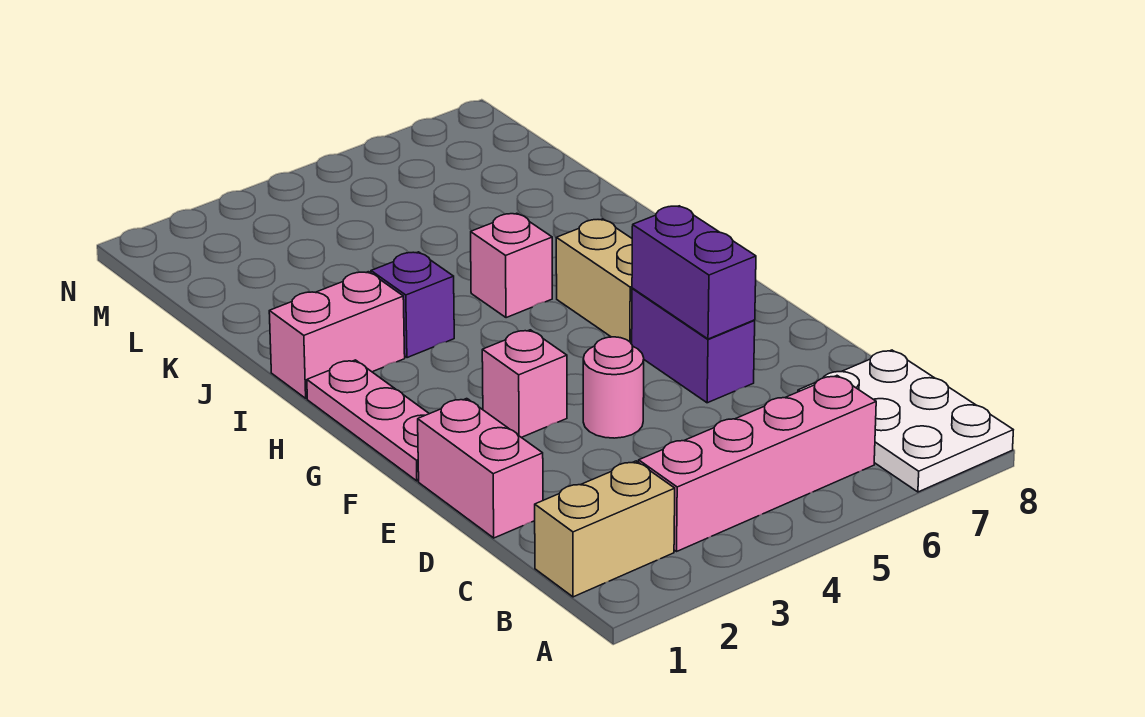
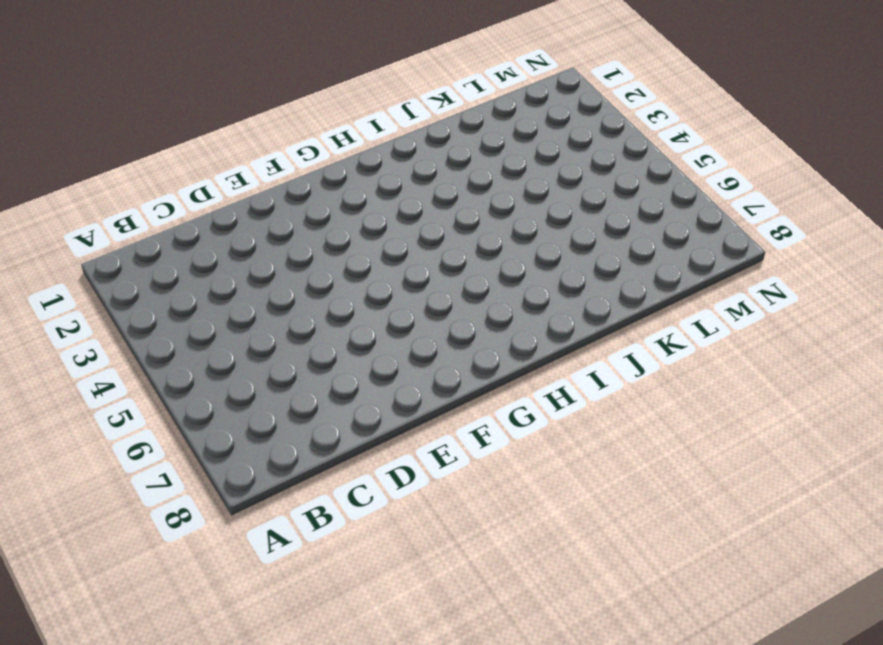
none -> white plate A7:C8 level 1
none -> tan brick B1:B2 level 1
none -> pink brick B3:B6 level 1

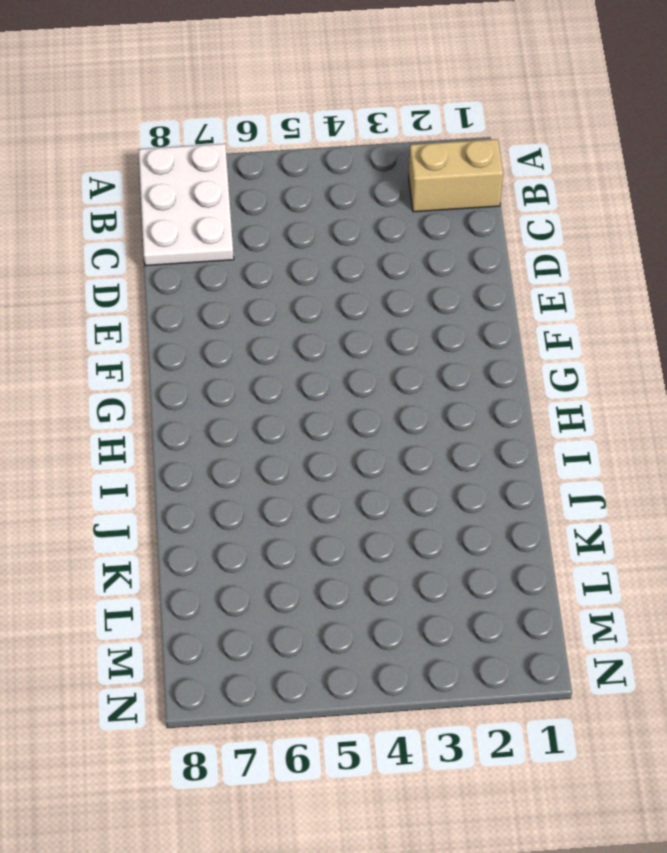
none -> pink brick B3:B6 level 1
none -> pink brick D1:E1 level 1
none -> pink round brick E4 level 1

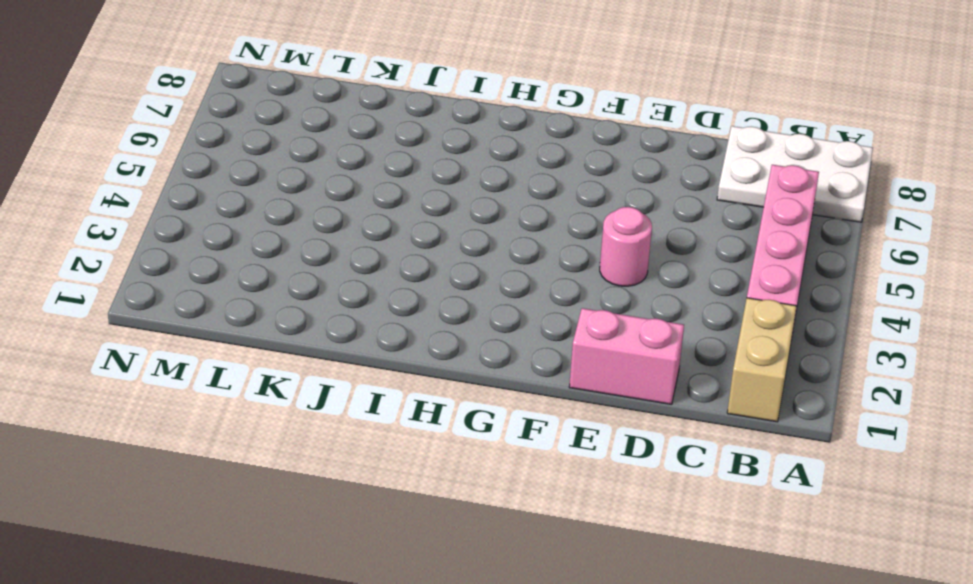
none -> purple brick E6:F6 level 1
none -> pink plate F1:H1 level 1
none -> pink brick F3 level 1

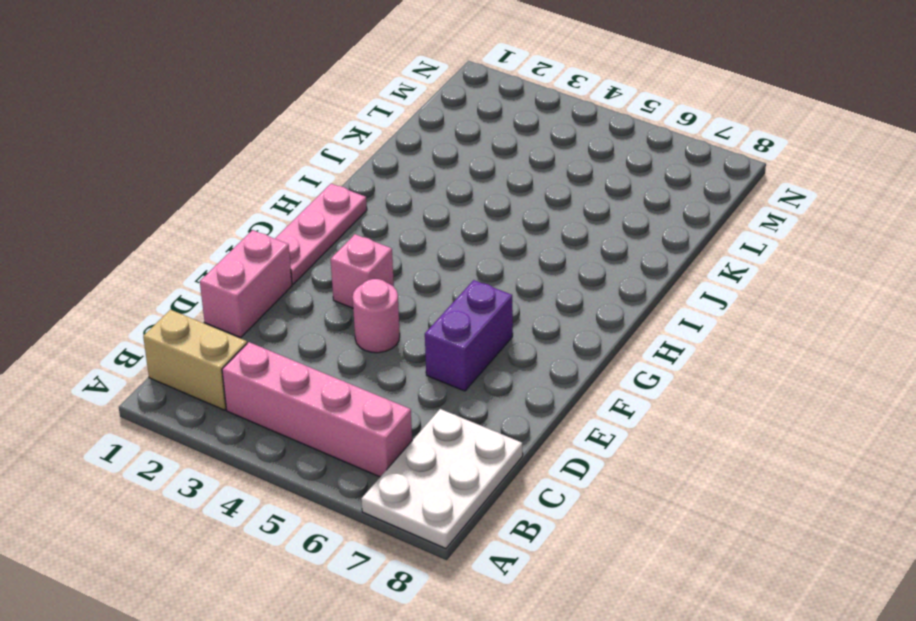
none -> tan brick G6:H6 level 1
none -> pink brick I1:I2 level 1
none -> purple brick I3 level 1

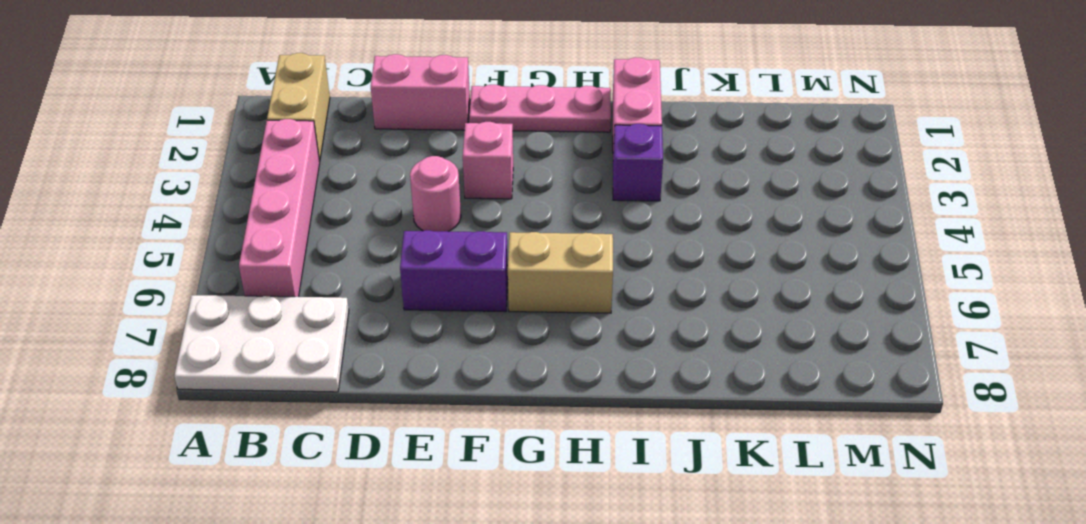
none -> pink brick I5 level 1
none -> purple brick E6:F6 level 2

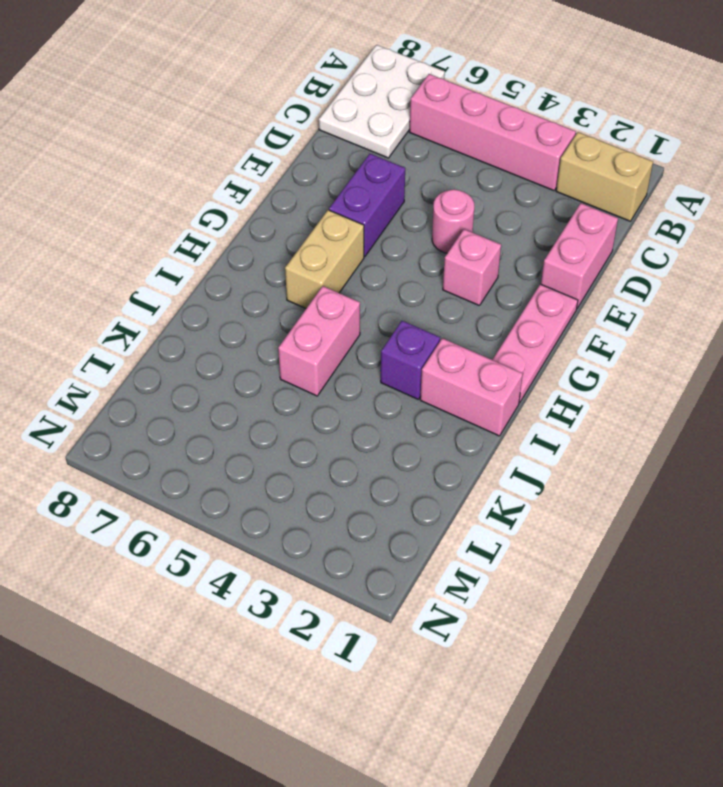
pink brick I5:J5 level 1 -> pink brick I5 level 1
none -> purple brick E6:F6 level 2

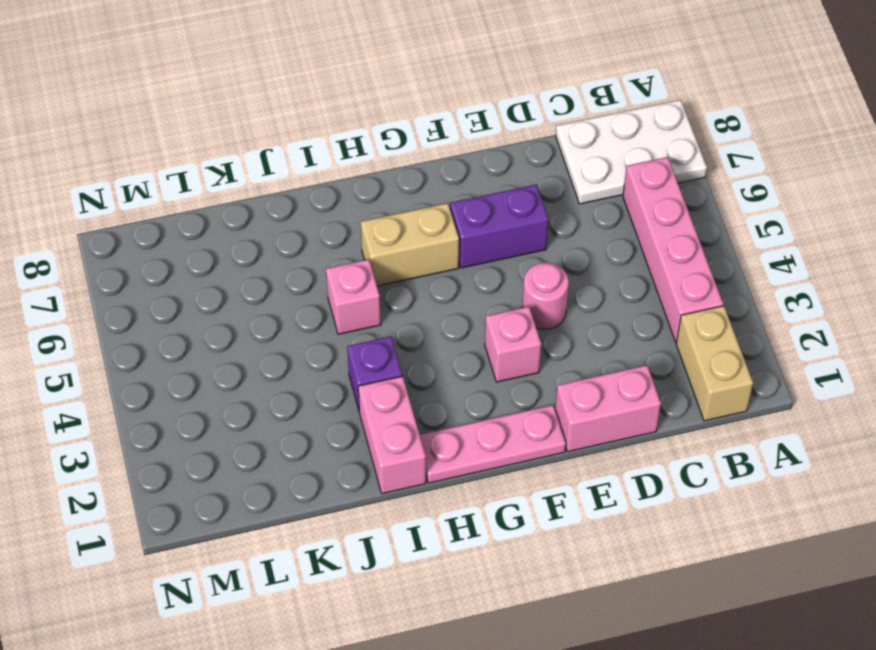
none -> purple brick E6:F6 level 2

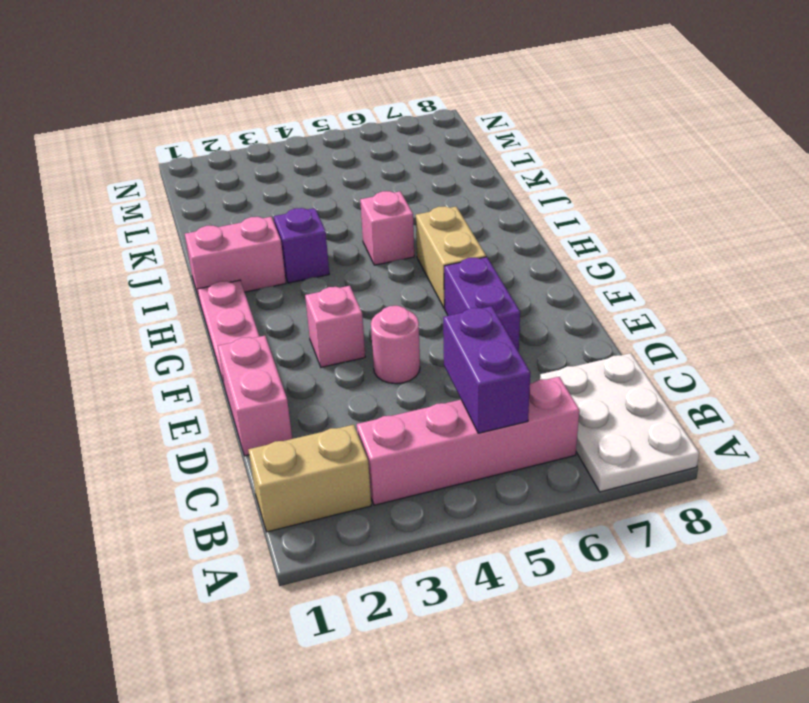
purple brick B5:C5 level 2 -> purple brick E6:F6 level 2

